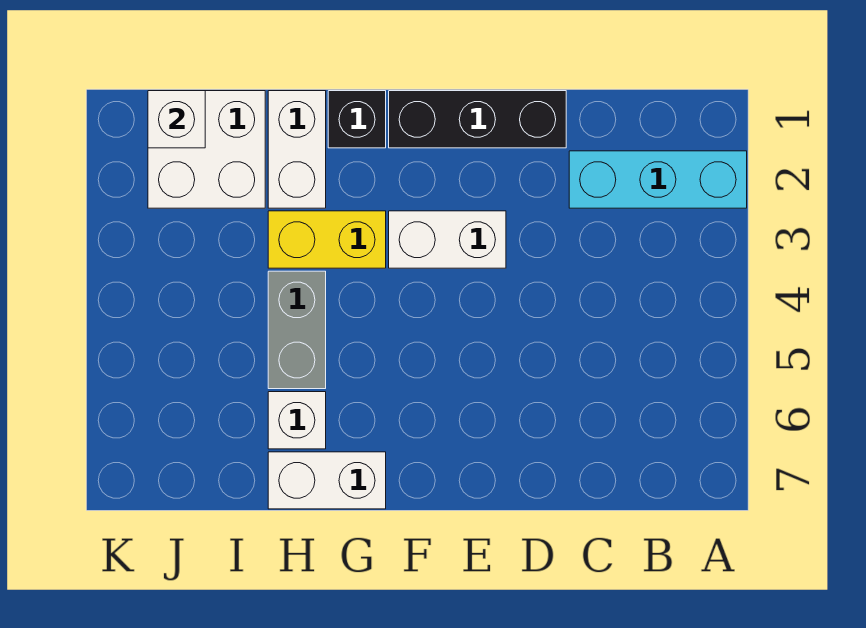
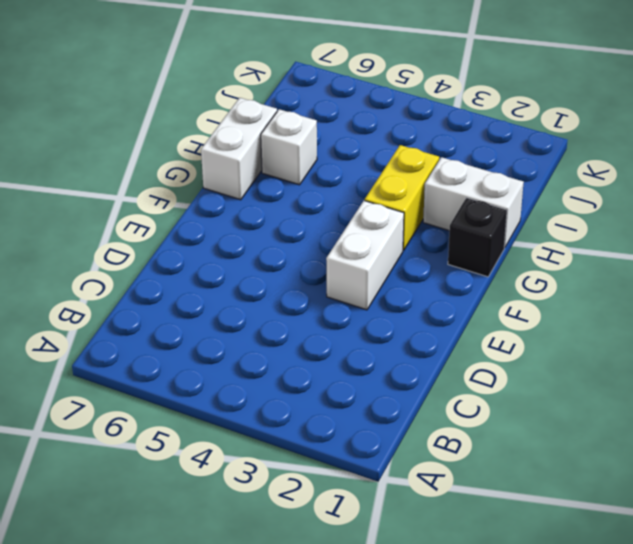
none -> cyan brick A2:C2 level 1
none -> black brick D1:F1 level 1

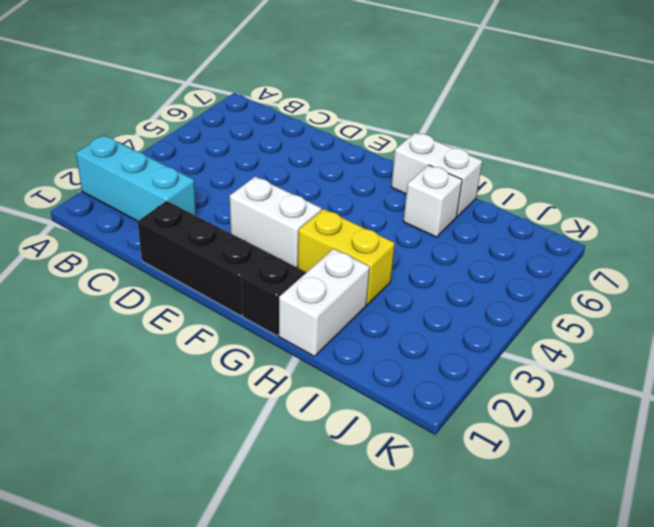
none -> grey brick H4:H5 level 1
none -> white brick I1:J2 level 1

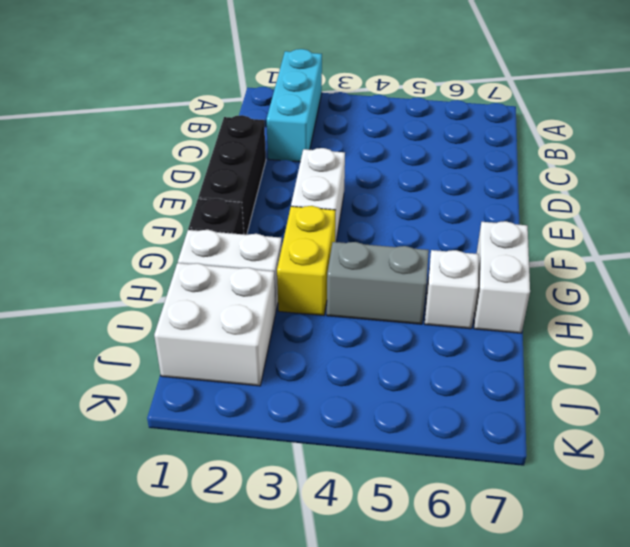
none -> white brick J1 level 2

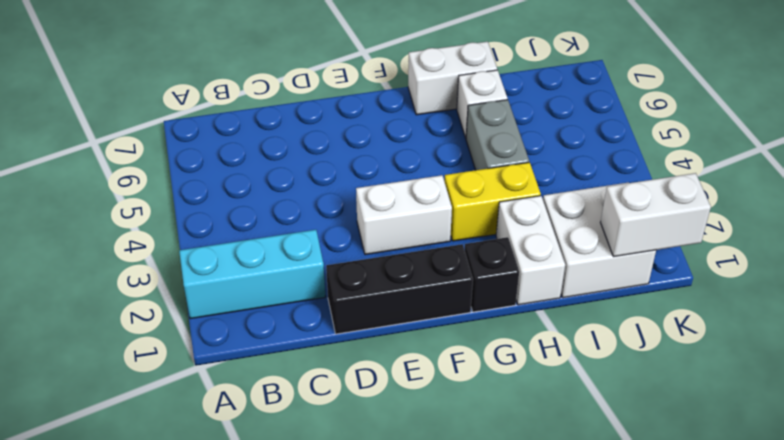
white brick J1:K1 level 2 -> white brick J1 level 2

